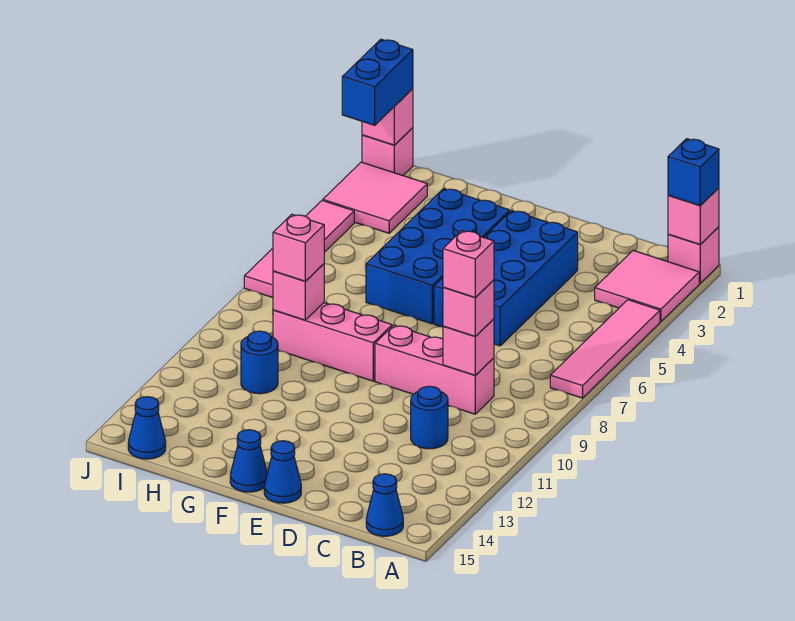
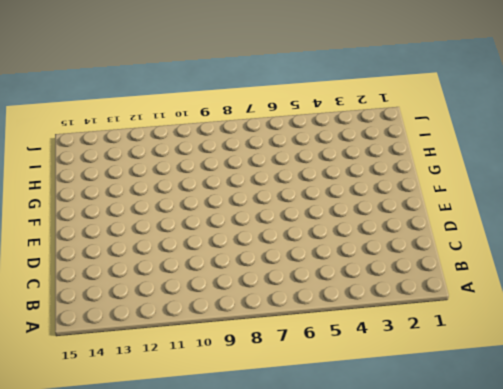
none -> pink brick A1 level 1
none -> pink tile A2:B3 level 1
none -> pink tile A4:A7 level 1

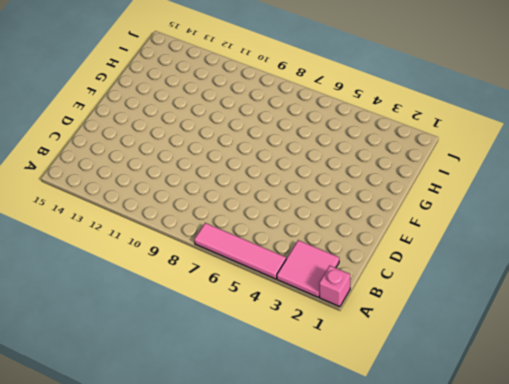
none -> blue cone B15 level 1
none -> pink brick C9:E9 level 1
none -> blue round brick C11 level 1

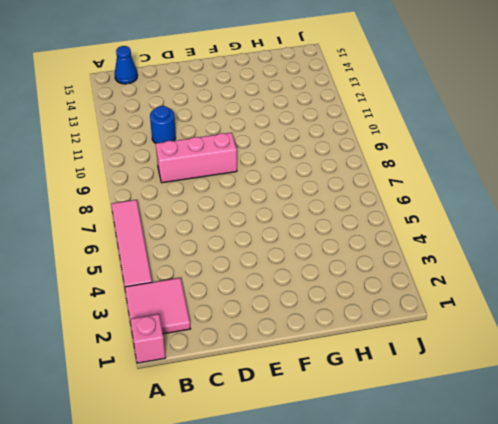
none -> blue brick D3:E6 level 1
none -> blue cone E15 level 1
none -> blue brick F3:G6 level 1

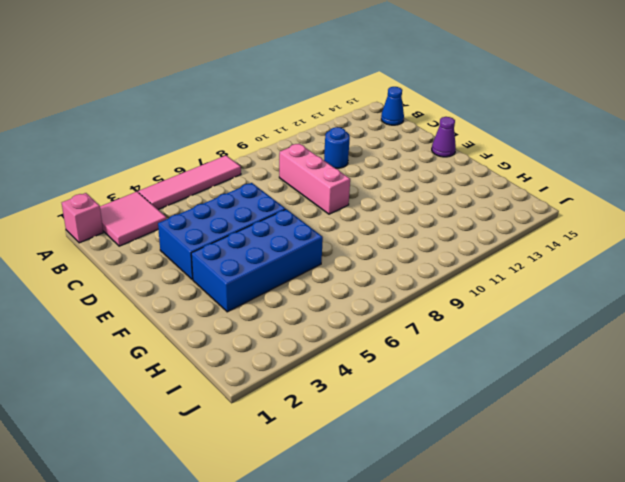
purple cone E15 level 1 -> blue cone E15 level 1
none -> pink brick F9:H9 level 1
none -> blue cone F15 level 1
none -> blue round brick H11 level 1

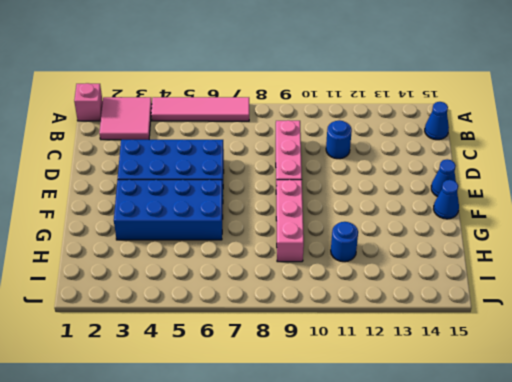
none -> pink tile I2:J3 level 1
none -> blue cone I15 level 1
none -> pink brick J1 level 1

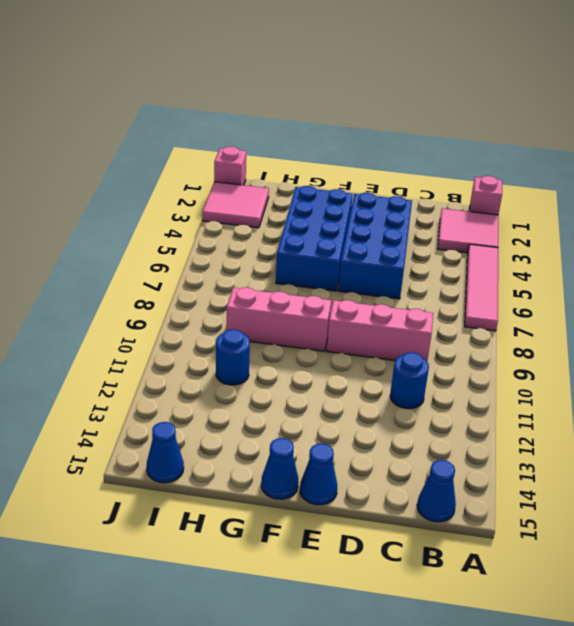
none -> pink tile J4:J7 level 1
none -> pink brick A1 level 2
none -> pink brick C9 level 2

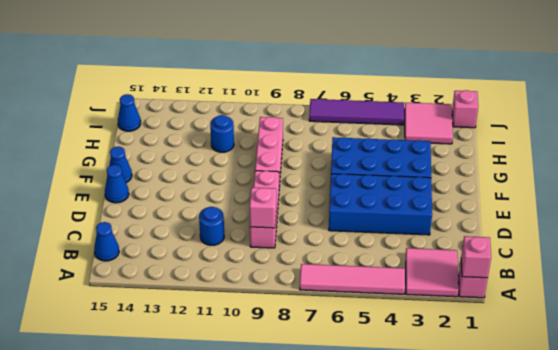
purple tile J4:J7 level 1 -> pink tile J4:J7 level 1
none -> pink brick H9 level 2
none -> pink brick J1 level 2
none -> blue brick A1 level 3

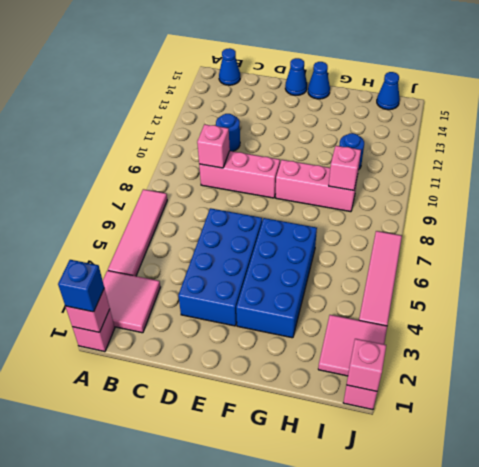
none -> pink brick C9 level 3
none -> pink brick H9 level 3
none -> blue brick J1:J2 level 3

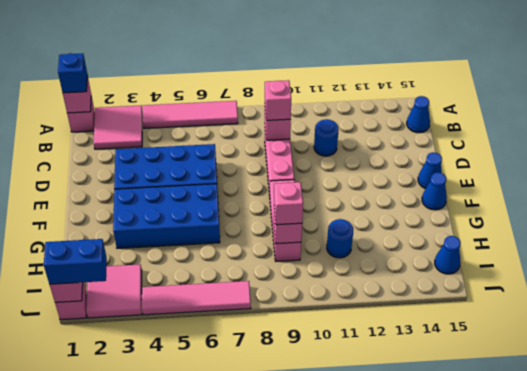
none -> pink brick C9 level 4

